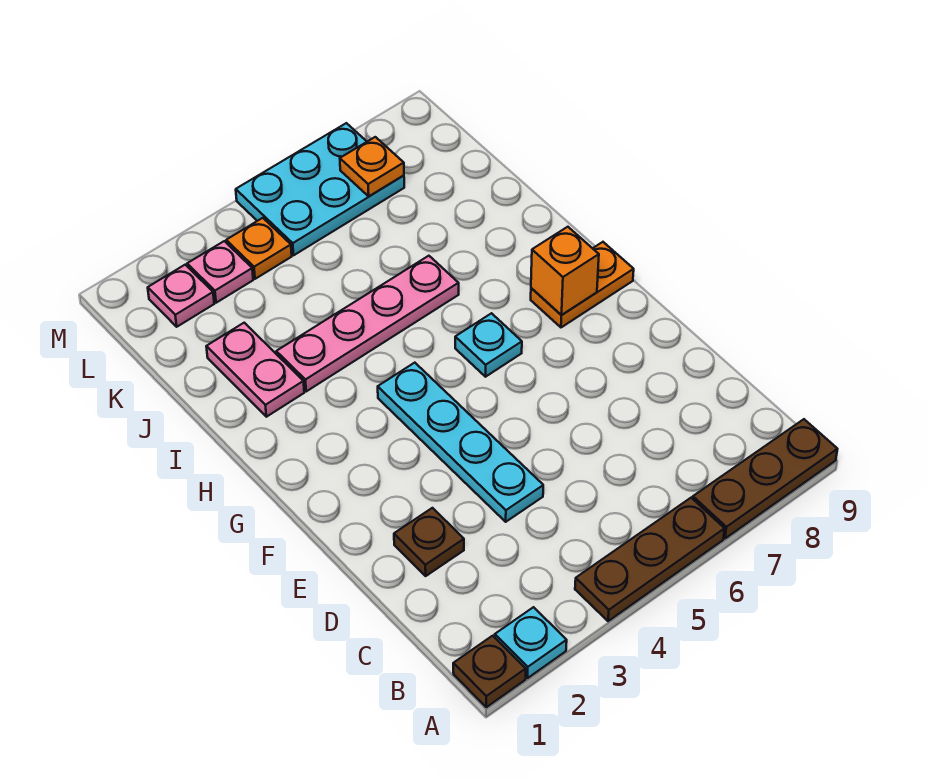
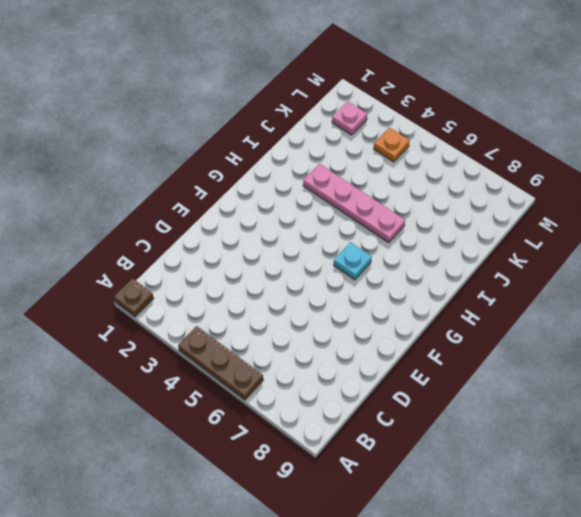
none -> cyan plate A2 level 1
none -> brown plate A7:A9 level 1
none -> brown plate D2 level 1

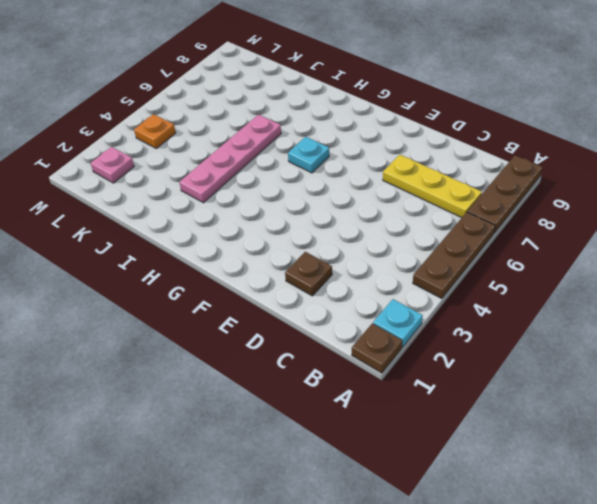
yellow plate B7:D7 level 1 -> none
none -> cyan plate D4:G4 level 1
none -> orange plate G8:G9 level 1
none -> pink plate I2:J2 level 1

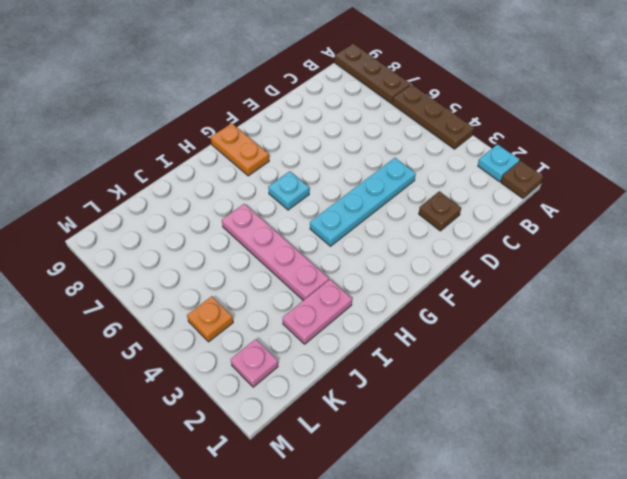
none -> pink plate L3 level 1
none -> cyan plate L5:M7 level 1
none -> orange brick G8 level 2

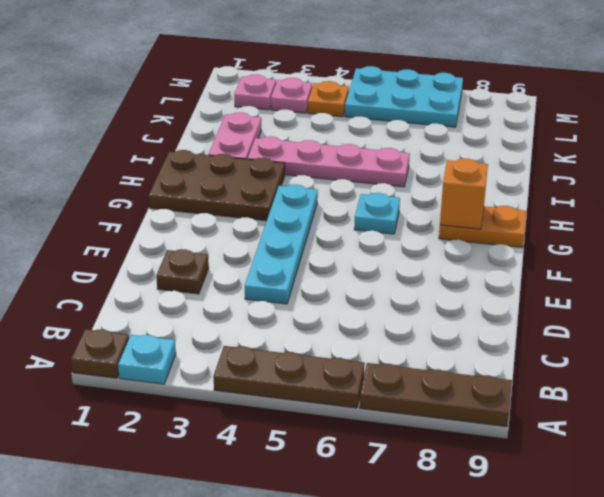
brown plate G1:H3 level 1 -> none
none -> orange plate L7 level 2

